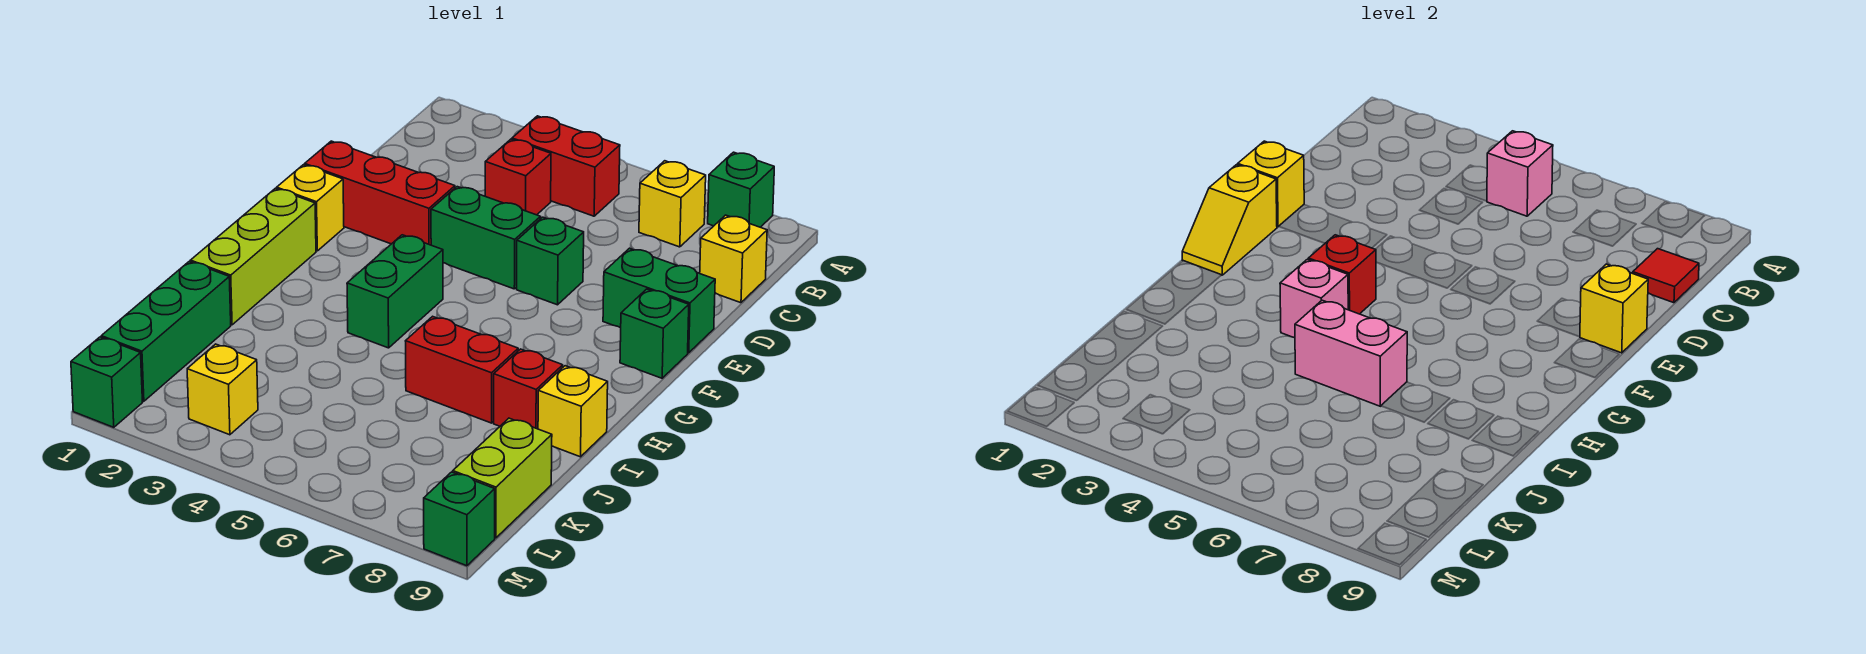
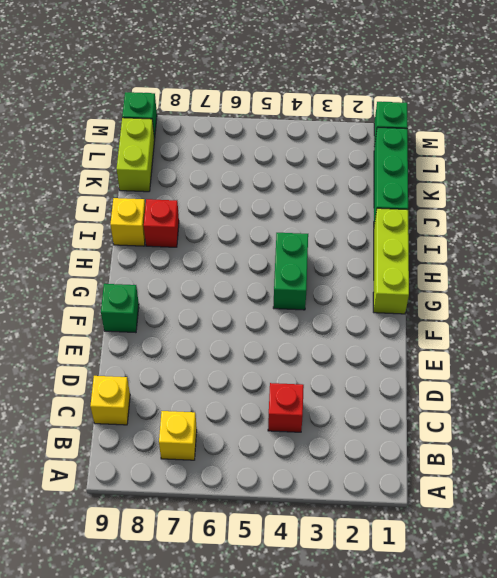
none -> green brick A8 level 1
none -> red brick B4:B5 level 1
none -> red brick E1:E3 level 1

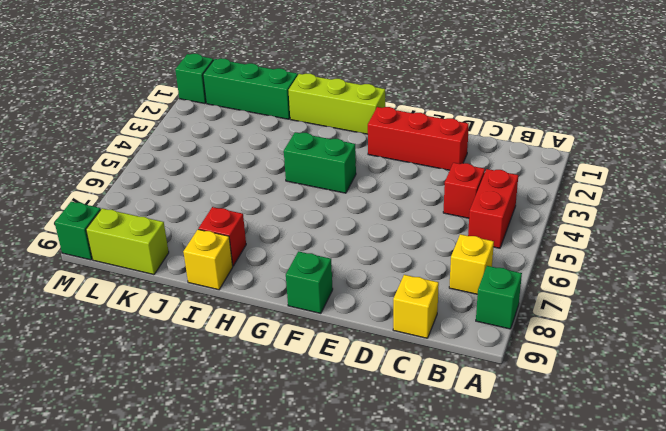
red brick D2:F2 level 1 -> red brick E1:E3 level 1
none -> green brick E4:E5 level 1
none -> green brick E6 level 1
none -> green brick E8:E9 level 1

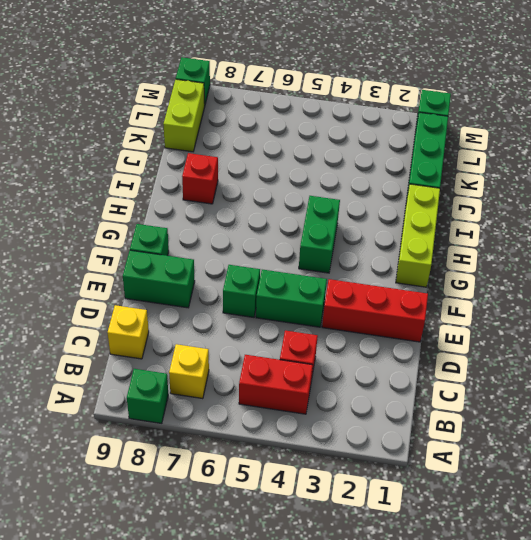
none -> yellow brick F1 level 1
none -> red brick I6:I7 level 1
none -> yellow brick I9 level 1

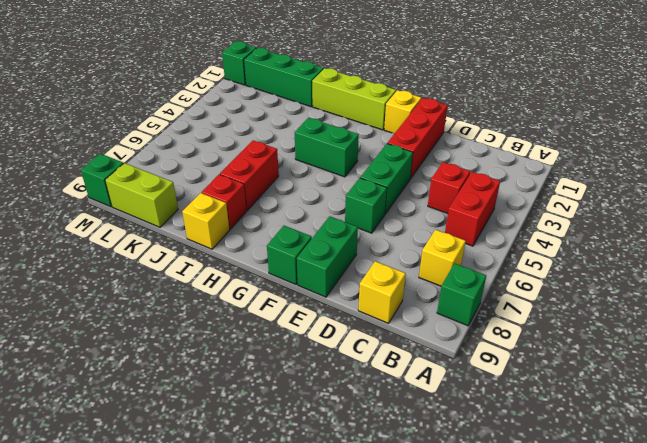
none -> yellow brick L3 level 1
none -> pink brick B5 level 2
none -> red tile C9 level 2

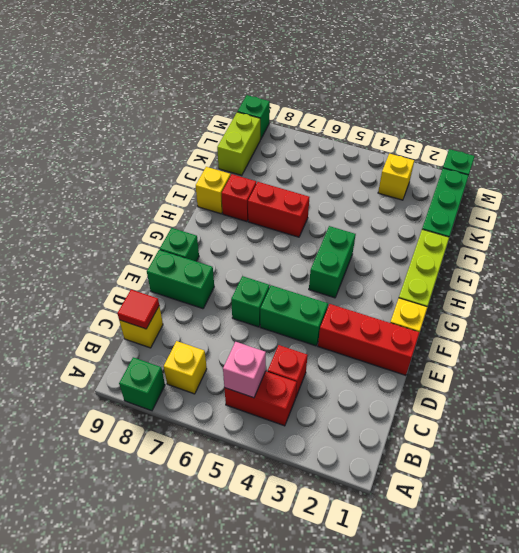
none -> yellow brick E1 level 2
none -> yellow brick E9 level 2
none -> yellow slope F1:G1 level 2 top F

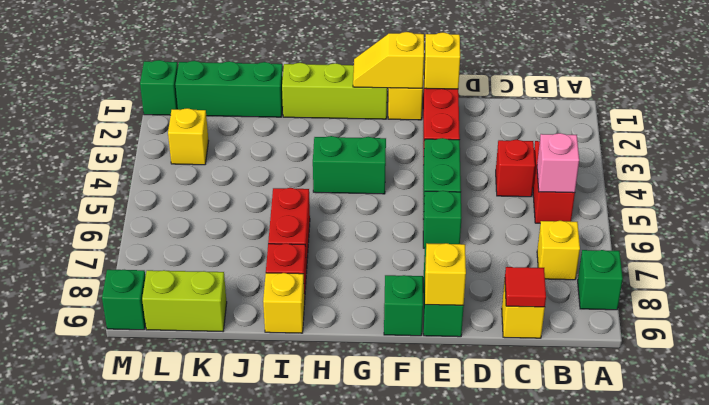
none -> red brick G4 level 2
none -> pink brick H4 level 2
none -> pink brick I5:I6 level 2

